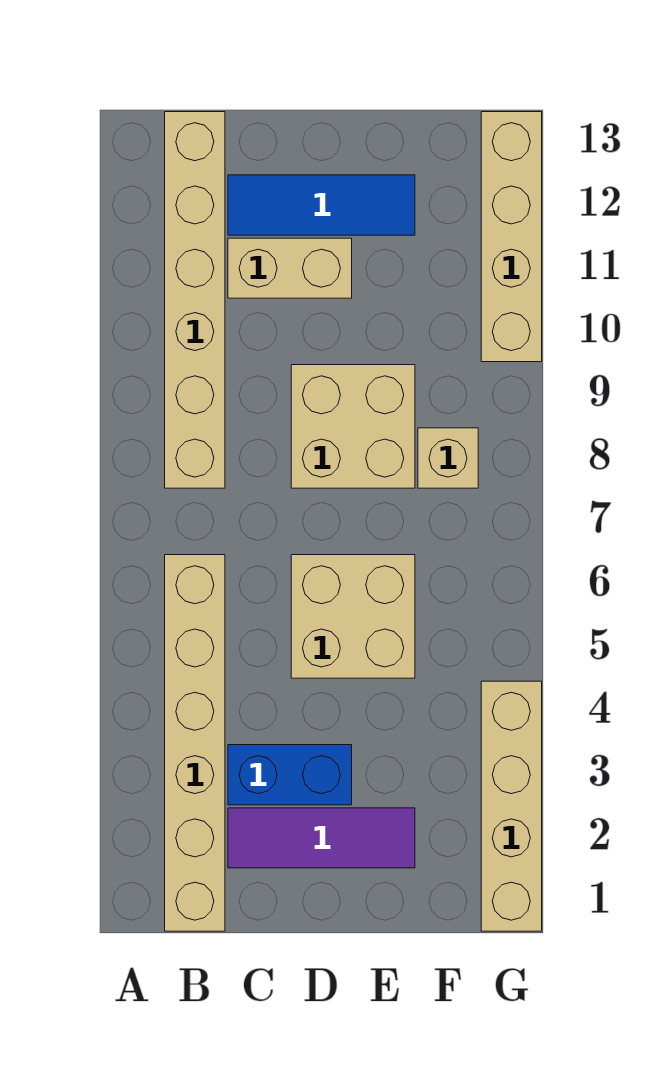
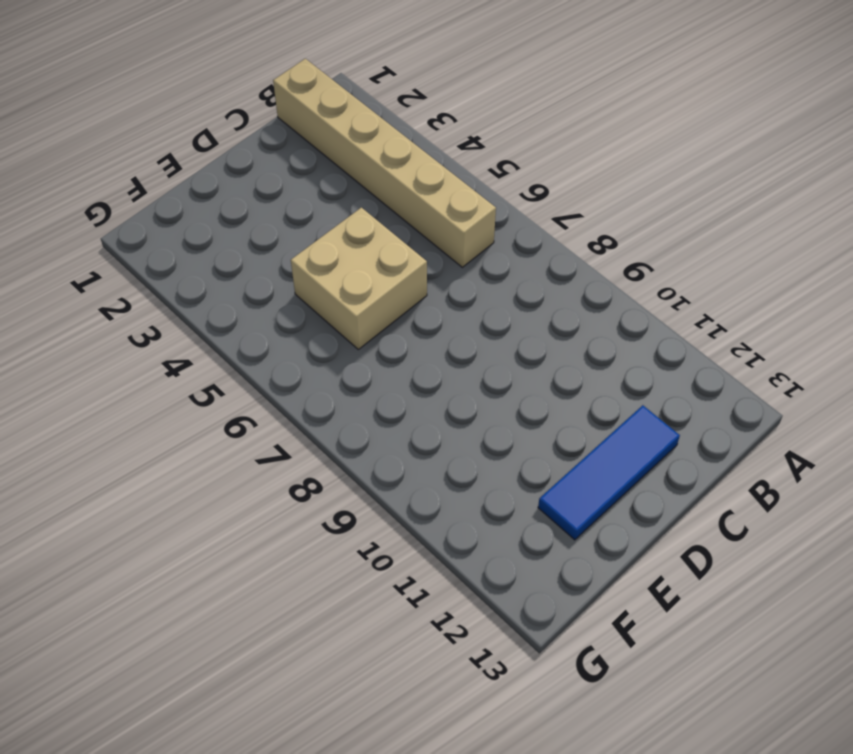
none -> tan brick B8:B13 level 1
none -> purple tile C2:E2 level 1

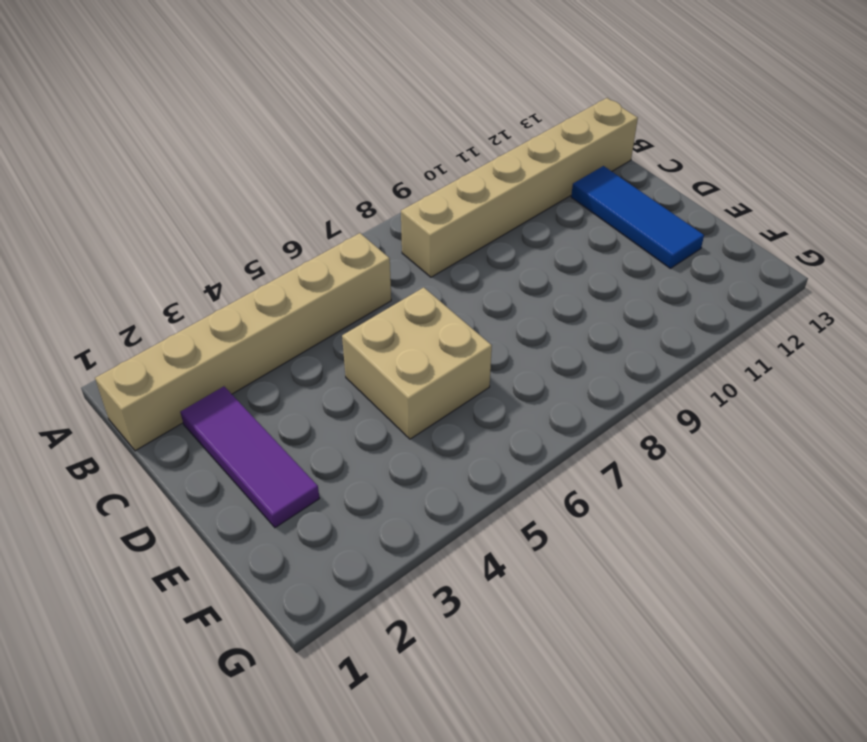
none -> blue brick C3:D3 level 1
none -> tan brick C11:D11 level 1

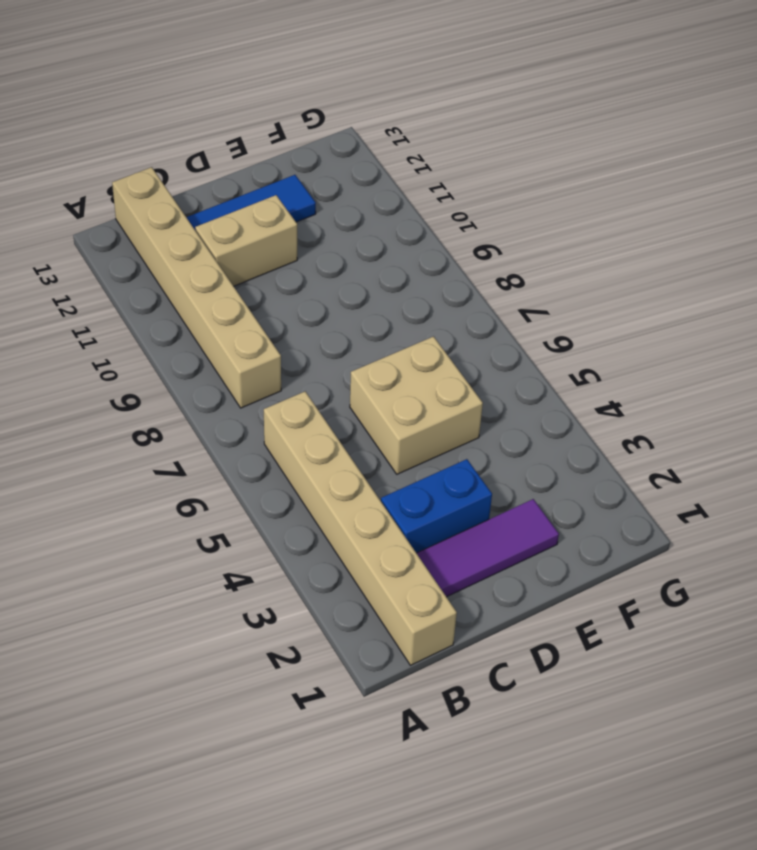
none -> tan brick D8:E9 level 1
none -> tan brick F8 level 1

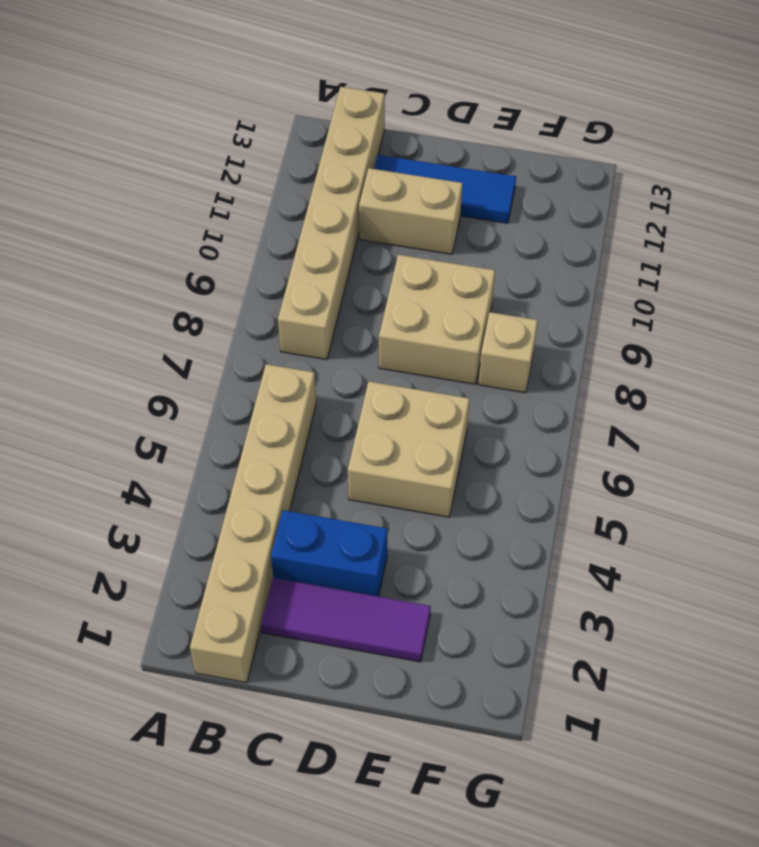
none -> tan brick G1:G4 level 1
none -> tan brick G10:G13 level 1

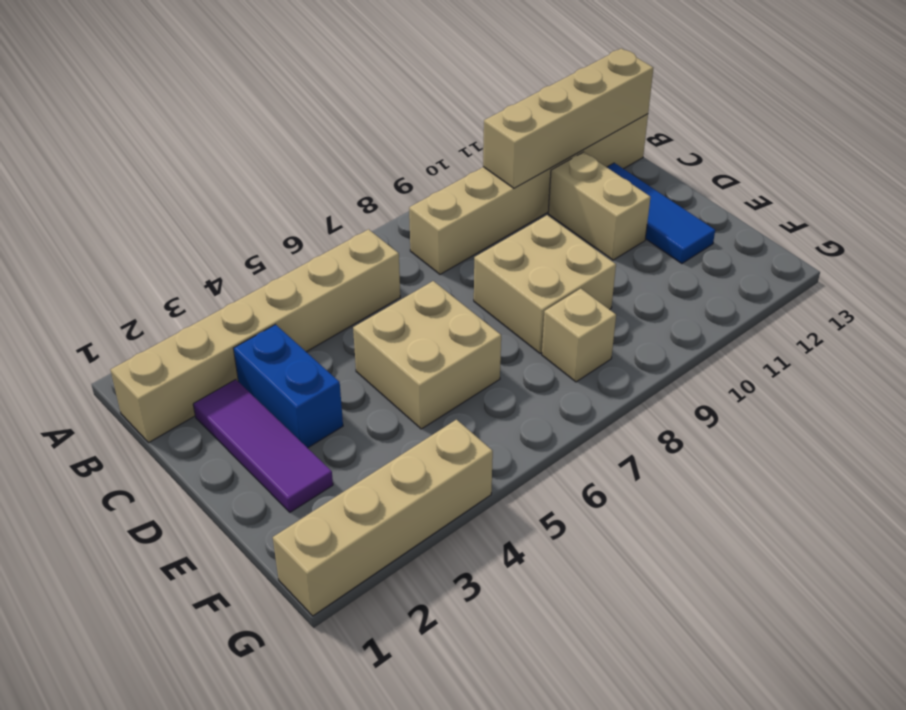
tan brick B10:B13 level 2 -> tan brick G10:G13 level 1

